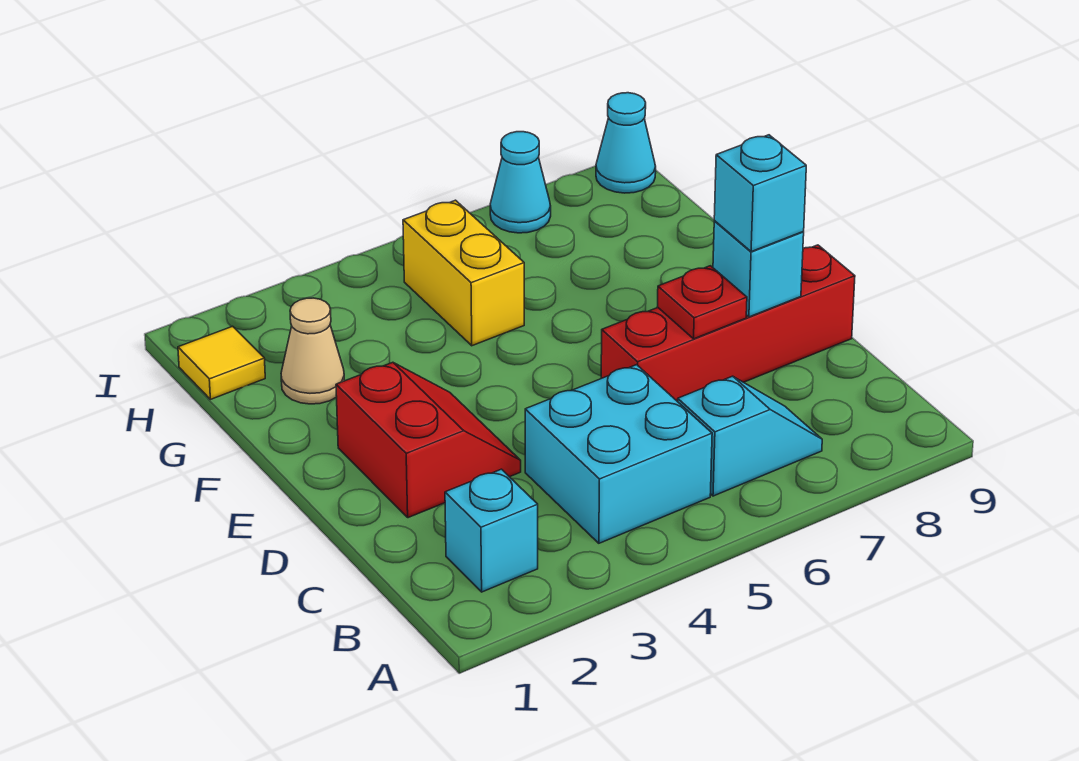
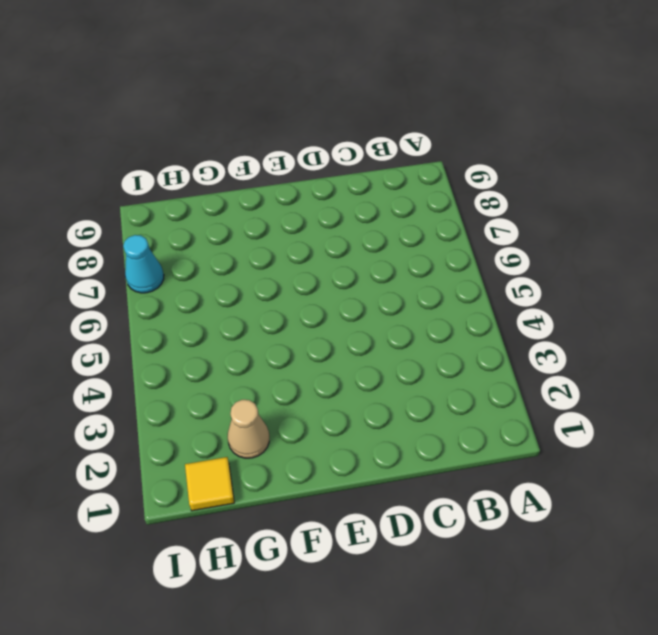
none -> cyan brick B2 level 1
none -> cyan brick B4:C5 level 1
none -> cyan slope B6:B7 level 1 top 6

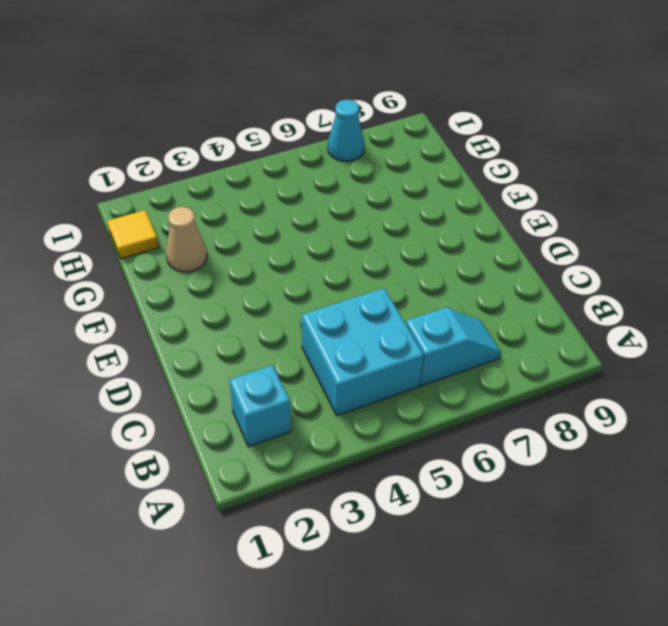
none -> red slope D2:E3 level 1 top 2
none -> red brick D6:D9 level 1
none -> yellow brick G5:H5 level 1

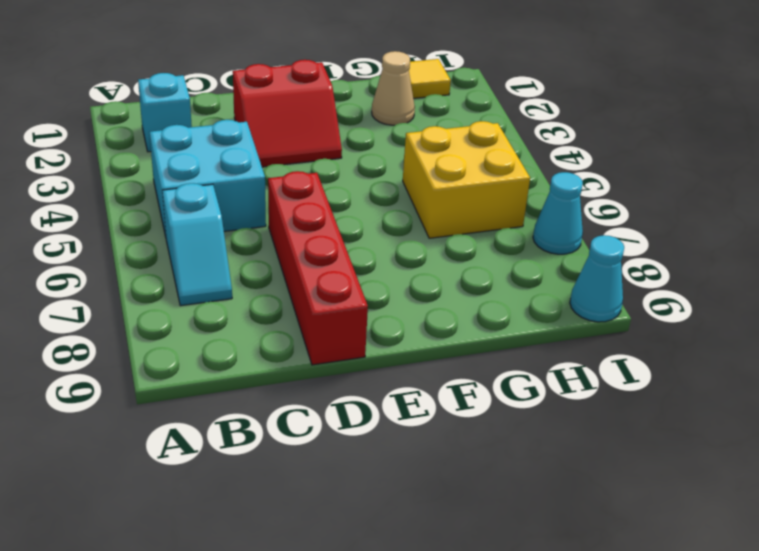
yellow brick G5:H6 level 1 -> yellow brick G5:H5 level 1
none -> red plate D7 level 2
none -> cyan brick D8 level 2
none -> cyan brick D8 level 3

